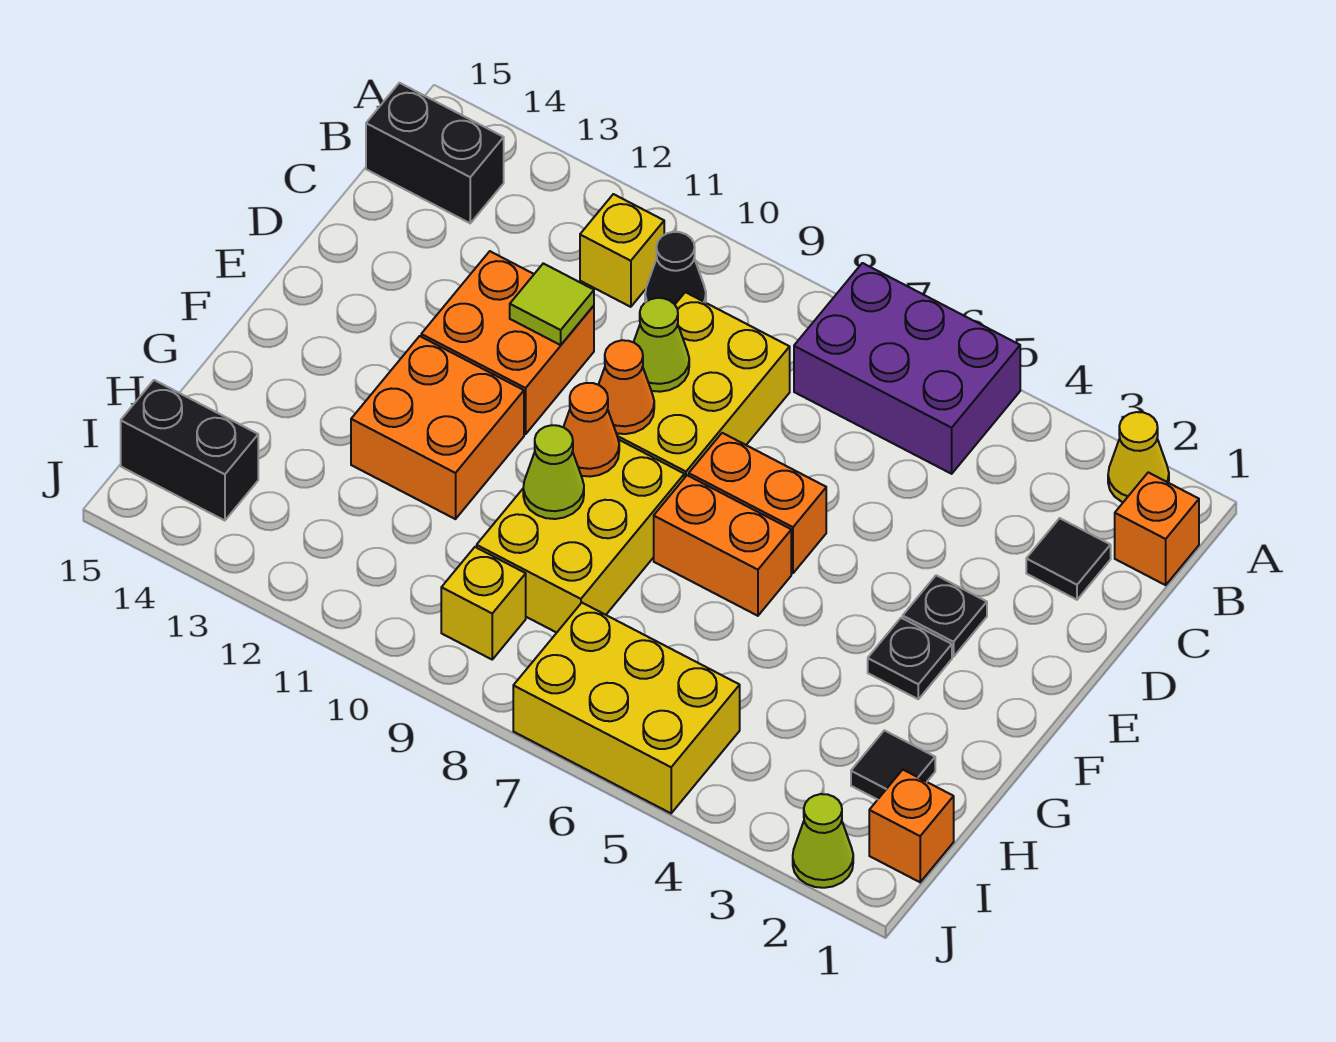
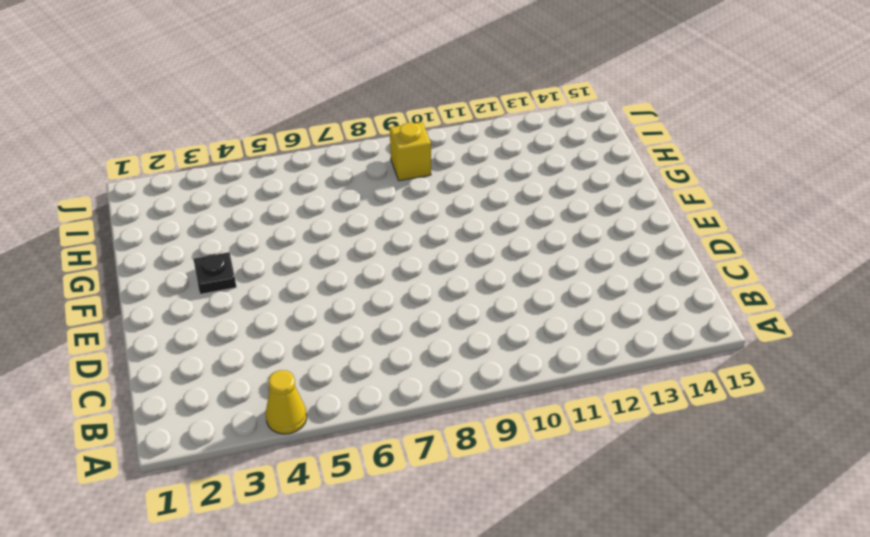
yellow cone A4 level 1 -> yellow cone A2 level 1
none -> purple brick A5:B7 level 1
none -> orange brick B1 level 1
none -> black cone B10 level 1

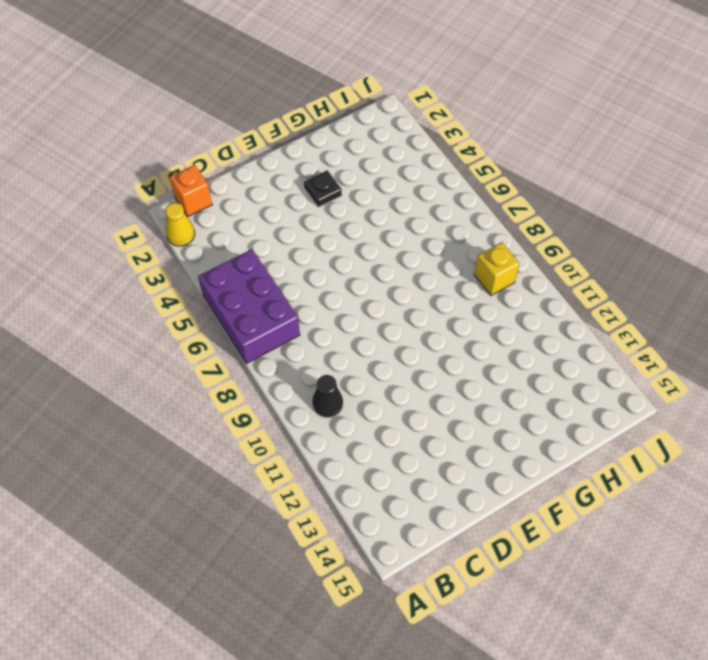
none -> yellow brick B11 level 1
none -> black brick B14:B15 level 1
none -> black tile C2 level 1

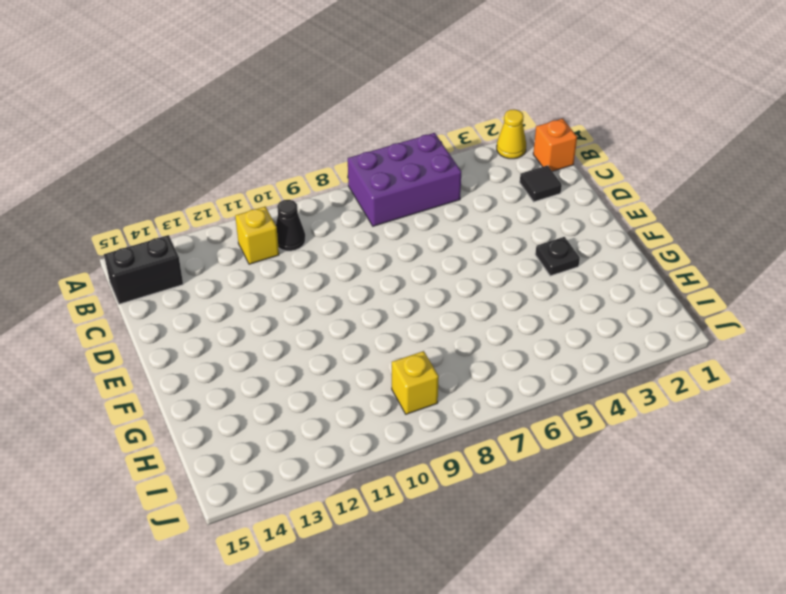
none -> yellow brick C8:E9 level 1
none -> orange brick D11:E12 level 1
none -> black plate E3 level 1

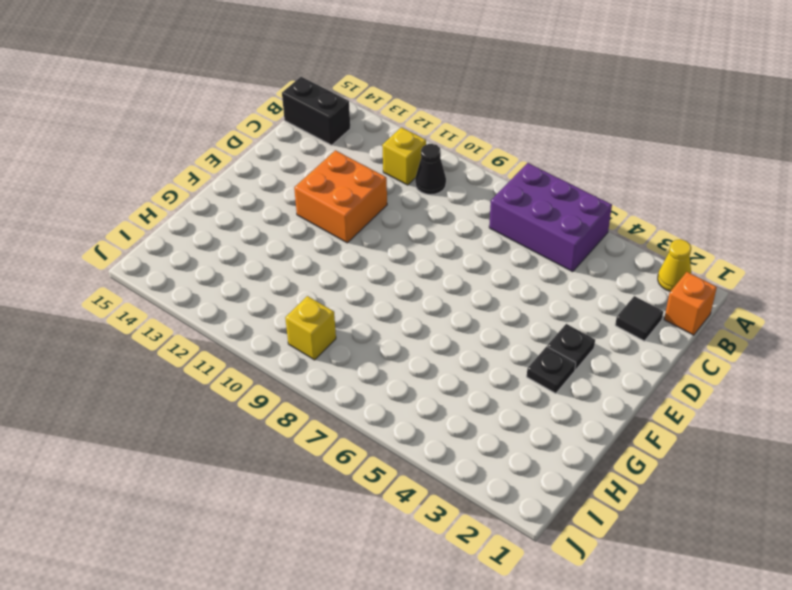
none -> yellow brick C8:E9 level 1
none -> orange brick E6:E7 level 1
none -> orange brick F6:F7 level 1

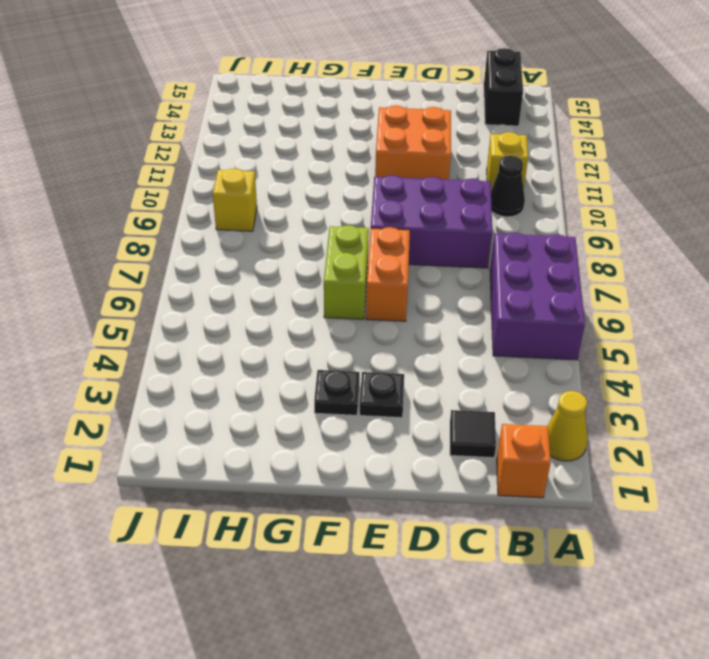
purple brick C8:E9 level 1 -> yellow brick C8:E9 level 1
lime brick F6:F7 level 1 -> orange brick F6:F7 level 1
none -> yellow brick F8:H9 level 1
none -> orange brick F11:G12 level 1
none -> black tile H2 level 1

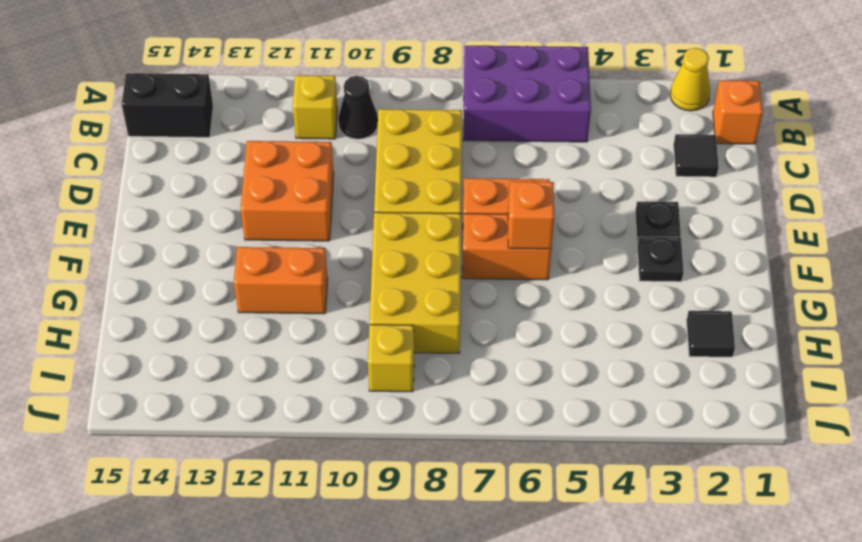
orange brick F6 level 2 -> orange brick I1 level 1
orange brick G11:G12 level 1 -> orange brick F11:G12 level 1
none -> yellow brick I5:J7 level 1
none -> black brick I14:I15 level 1
none -> lime cone J2 level 1

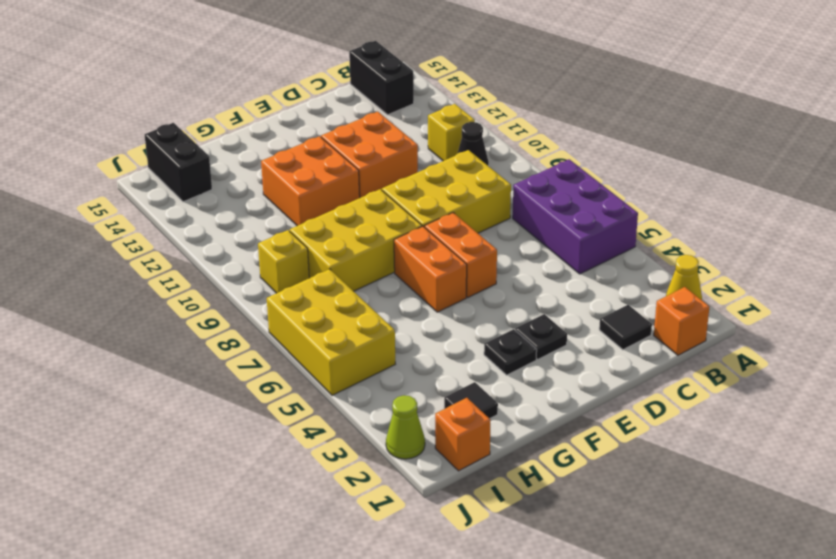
none -> lime cone D9 level 2
none -> lime tile D11 level 2
none -> orange cone E9 level 2

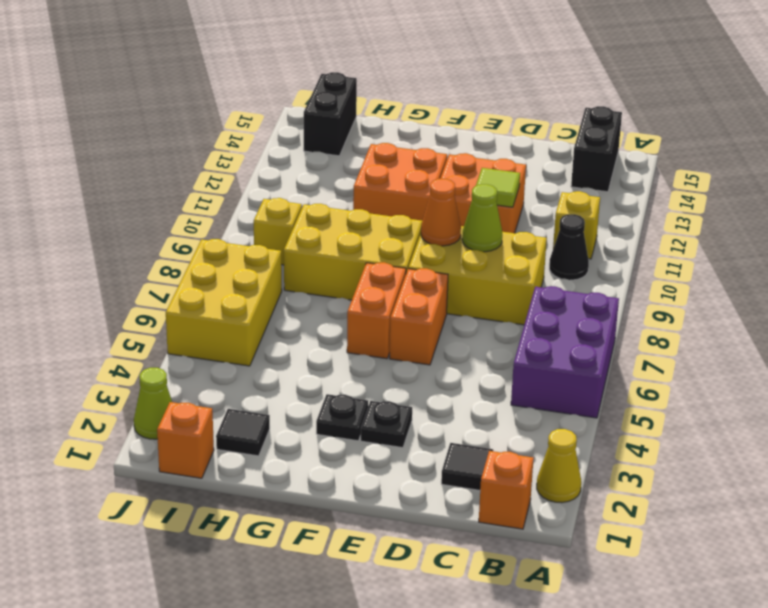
none -> orange cone F9 level 2
none -> lime cone G9 level 2

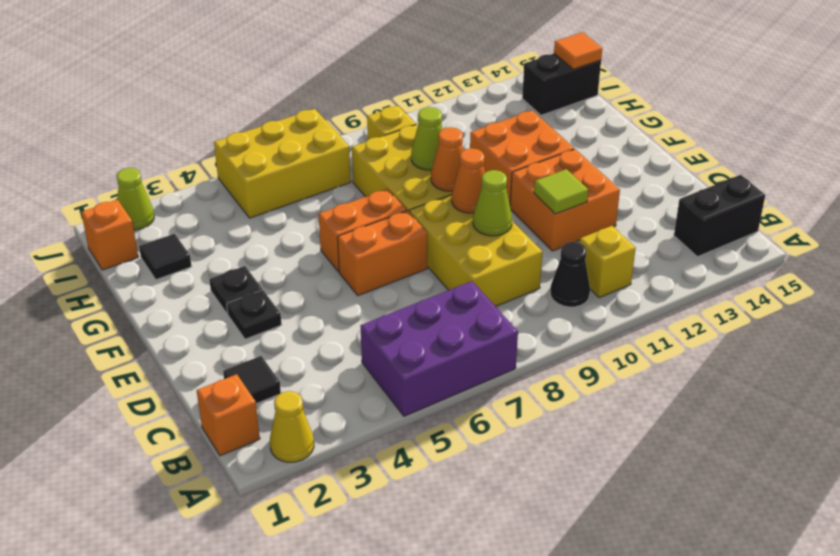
orange tile I15 level 2 -> none

